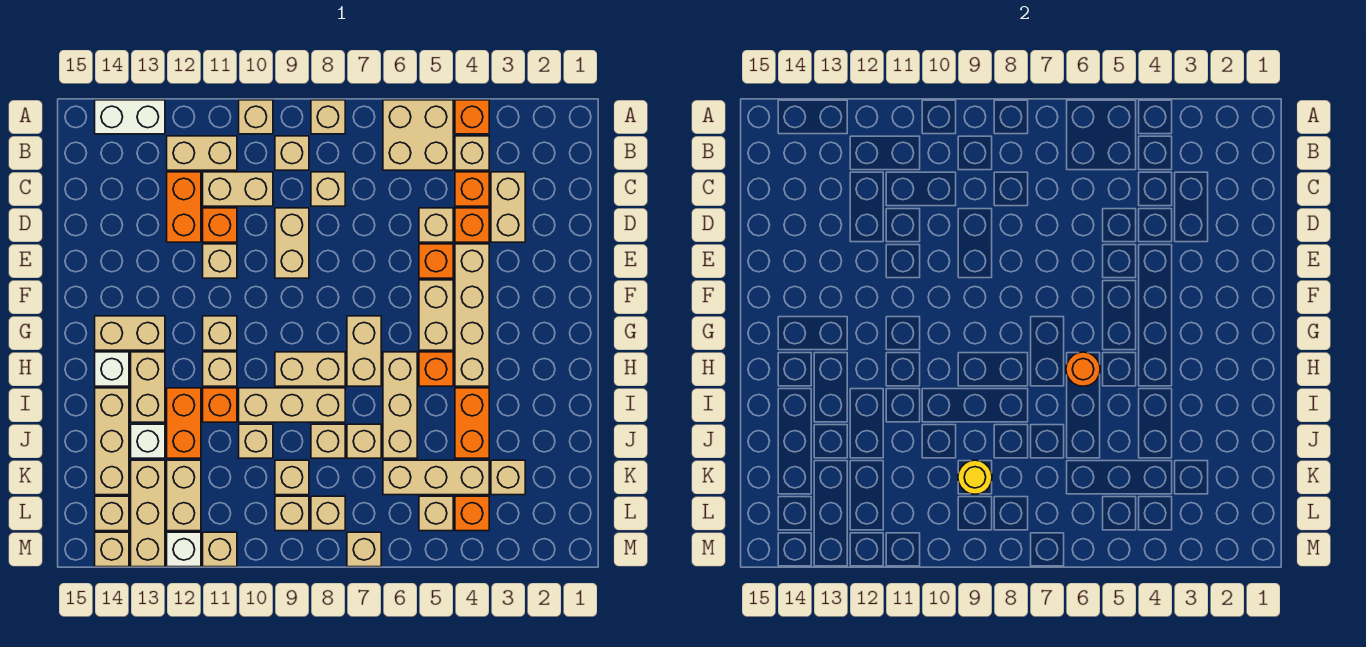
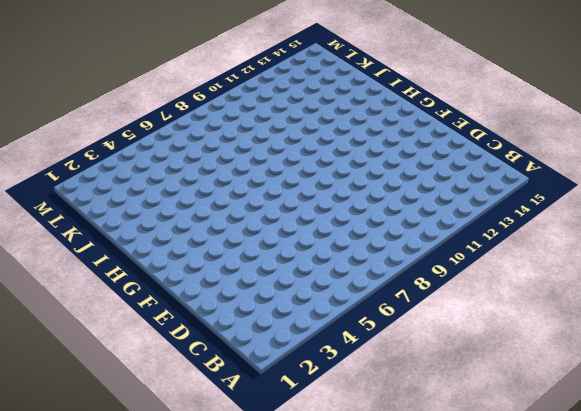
none -> orange brick A4 level 1
none -> tan brick A5:B6 level 1
none -> tan brick A8 level 1
none -> tan brick A10 level 1

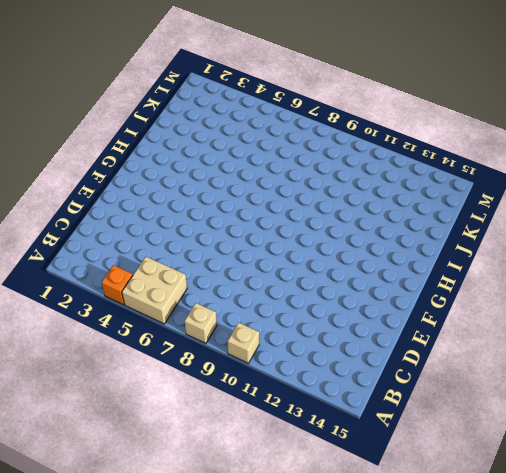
none -> white brick A13:A14 level 1
none -> tan brick B4 level 1
none -> tan brick B9 level 1
none -> tan brick B11:B12 level 1

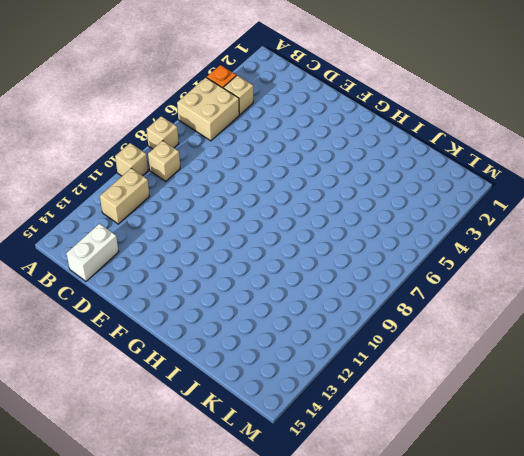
white brick C14:C15 level 1 -> white brick A13:A14 level 1
none -> tan brick C3:D3 level 1
none -> orange brick C4 level 1
none -> tan brick C8 level 1
none -> tan brick C10:C11 level 1

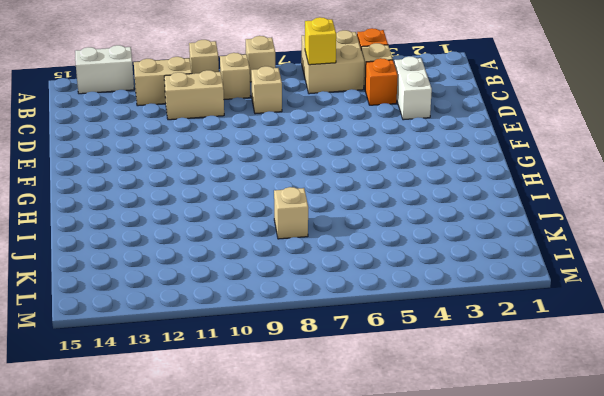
yellow brick B6 level 2 -> none
white brick C3:D3 level 1 -> tan brick C3:D3 level 1
none -> orange brick C12:D12 level 1
none -> orange brick D4 level 1
none -> tan brick D5 level 1
none -> tan brick D9:E9 level 1

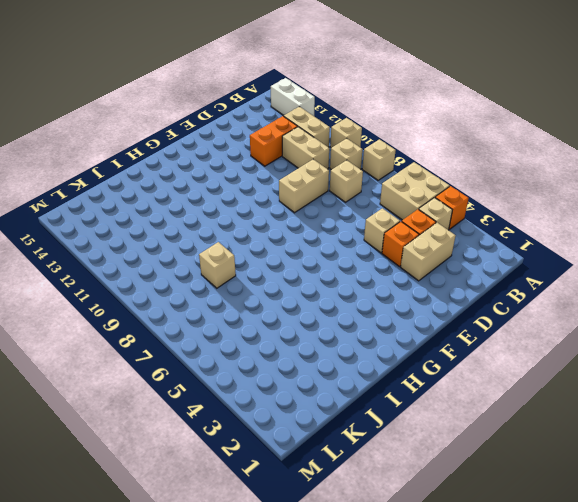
none -> orange brick D11 level 1
none -> tan brick E4:H4 level 1
none -> orange brick E5 level 1
none -> tan brick E11 level 1

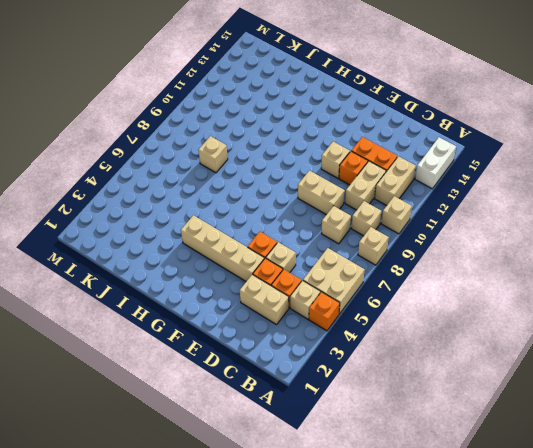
none -> tan brick F5:G5 level 1
none -> tan brick G7:H7 level 1
none -> tan brick G11 level 1
none -> tan brick G13:G14 level 1

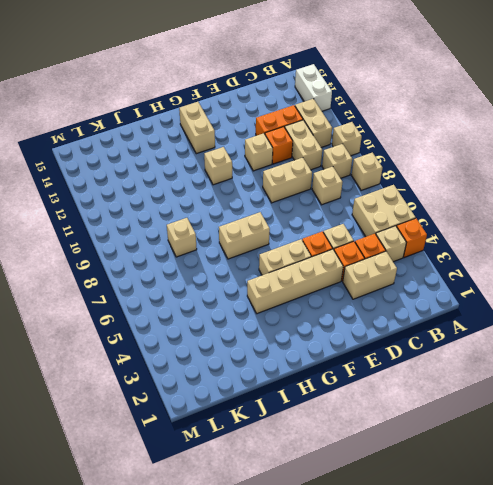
none -> orange brick H5 level 1
none -> tan brick H6:J6 level 1
none -> tan brick H8:H9 level 1
none -> tan brick H11 level 1

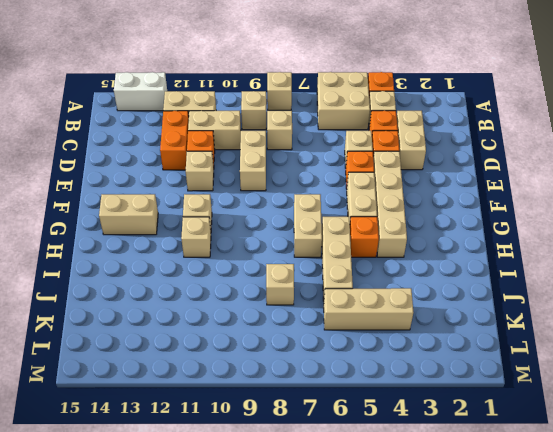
none -> tan brick A10 level 1
none -> tan brick H8:H9 level 1
none -> tan brick H13:I13 level 1
none -> white brick H14 level 1

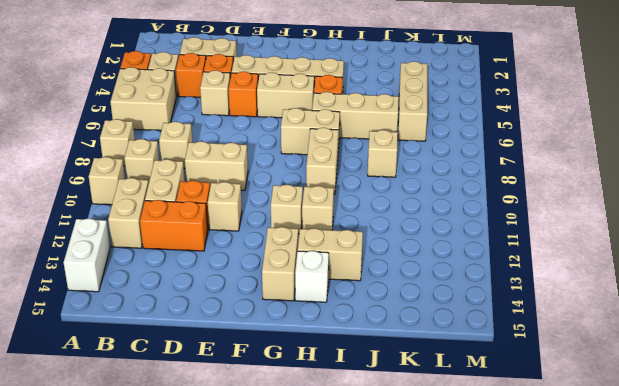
none -> orange brick I4:J4 level 1
none -> tan brick I8:I10 level 1
none -> orange brick I11 level 1
none -> orange brick I12:J12 level 1

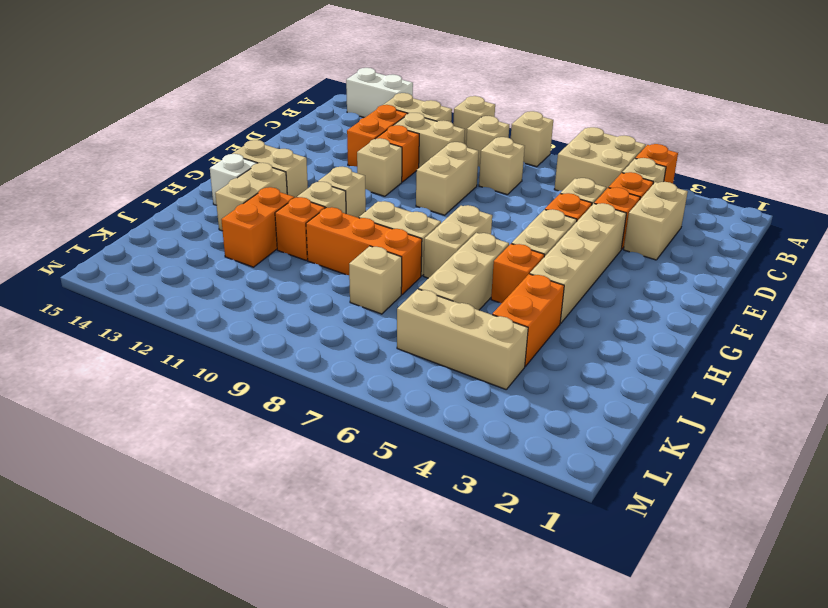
orange brick I8:I10 level 1 -> tan brick I8:I10 level 1
none -> tan brick I14:K14 level 1
none -> tan brick J7 level 1
none -> tan brick J10 level 1
none -> white brick J13 level 1

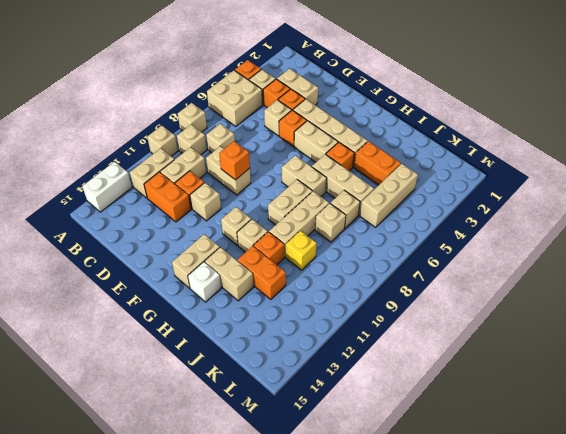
orange brick E9 level 2 -> orange brick L4 level 1
yellow brick J10 level 1 -> tan brick J10 level 1
none -> tan brick I14:K14 level 1
none -> white brick J13 level 1
none -> tan brick K3 level 1
none -> tan brick K9 level 1

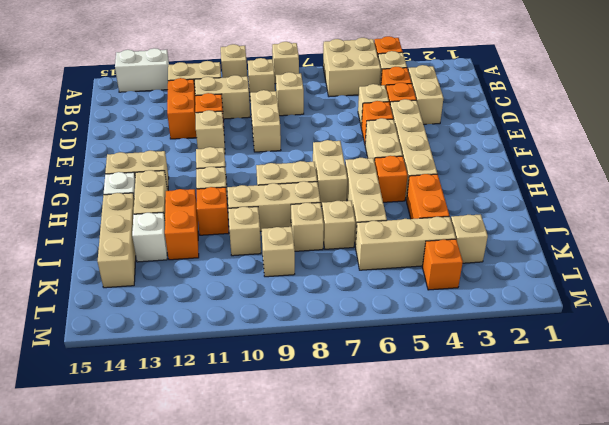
none -> tan brick K12:L12 level 1
none -> tan brick K13:M13 level 1
none -> tan brick L5 level 1
none -> tan brick L8 level 1

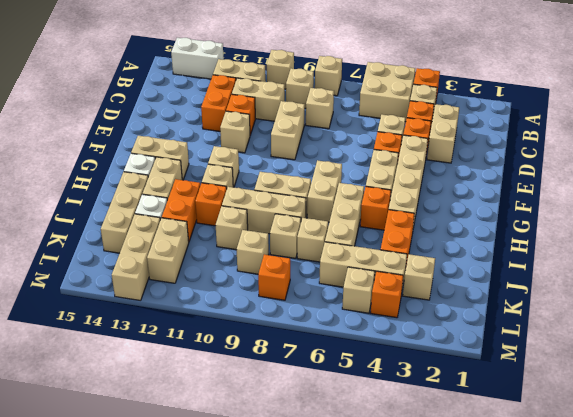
orange brick L8 level 1 -> tan brick L8 level 1
none -> tan brick L9 level 1
none -> tan brick L14 level 1
none -> tan brick M7 level 1
none -> tan brick M11 level 1

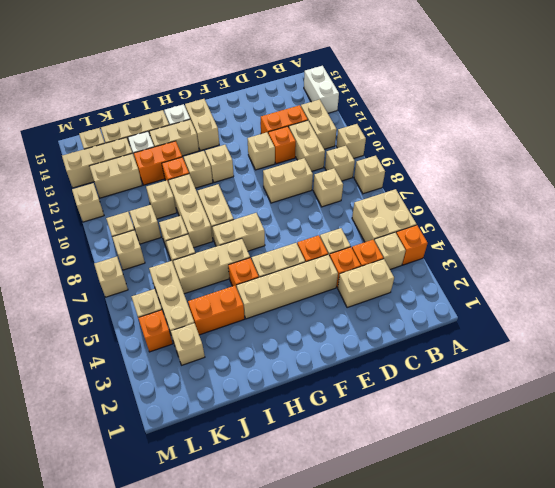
none -> white brick M12 level 1
none -> tan brick M14 level 1
none -> orange round brick H6 level 2
none -> yellow round brick K9 level 2

